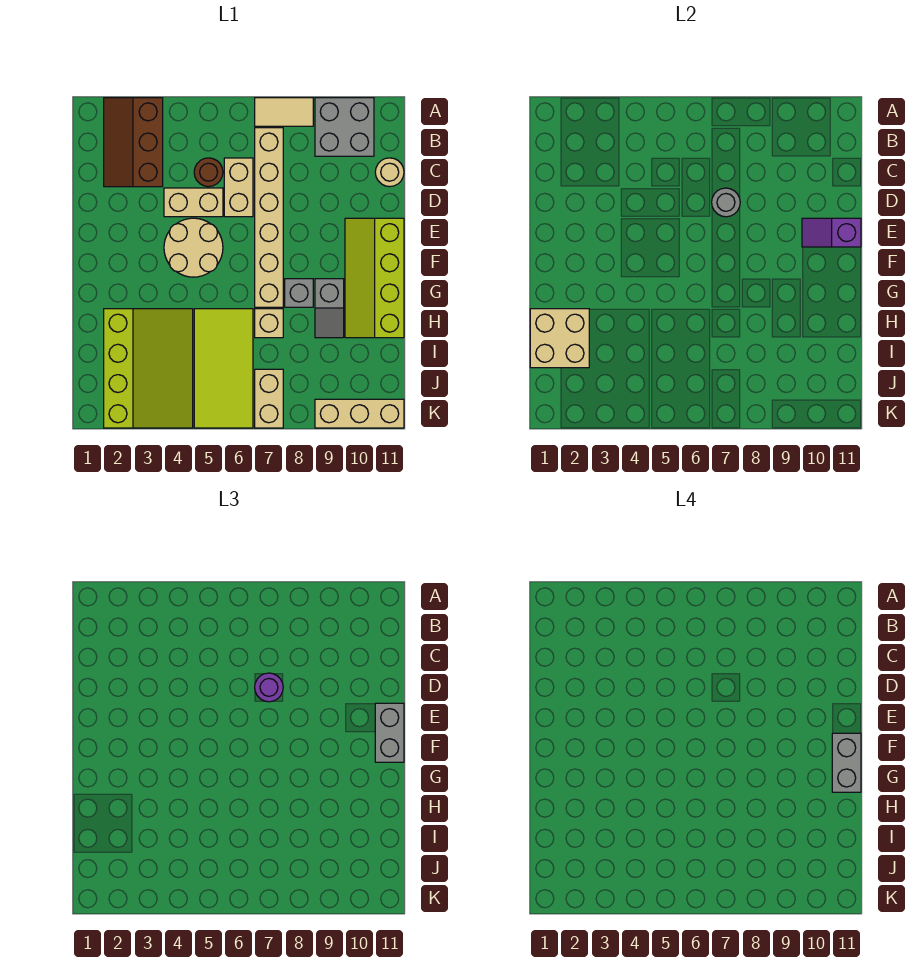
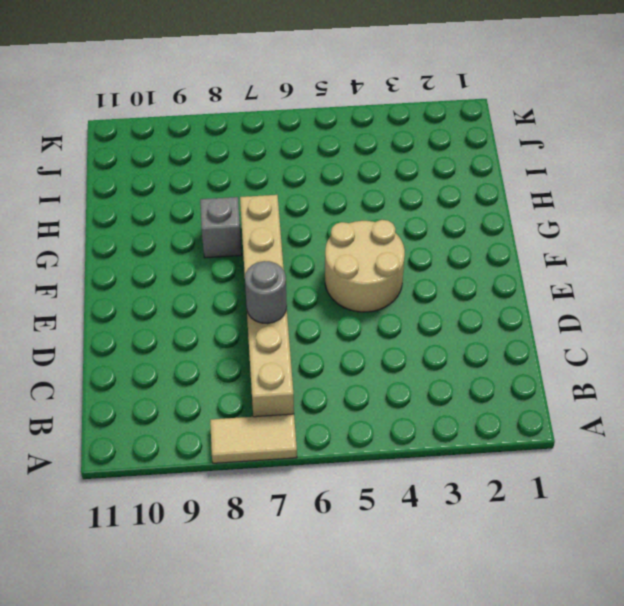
none -> brown slope A2:C3 level 1 top 3
none -> grey brick A9:B10 level 1
none -> brown round brick C5 level 1

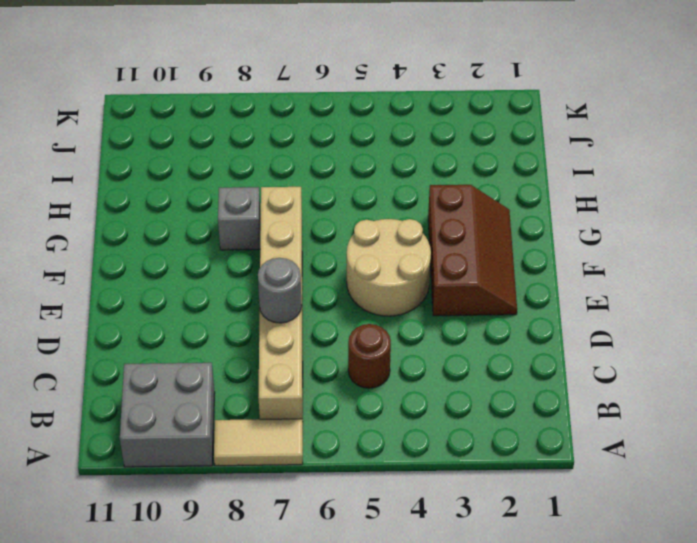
brown slope E2:G3 level 1 top 3 -> brown slope A2:C3 level 1 top 3
none -> tan brick C6:D6 level 1
none -> tan round brick C11 level 1
none -> tan brick D4:D5 level 1

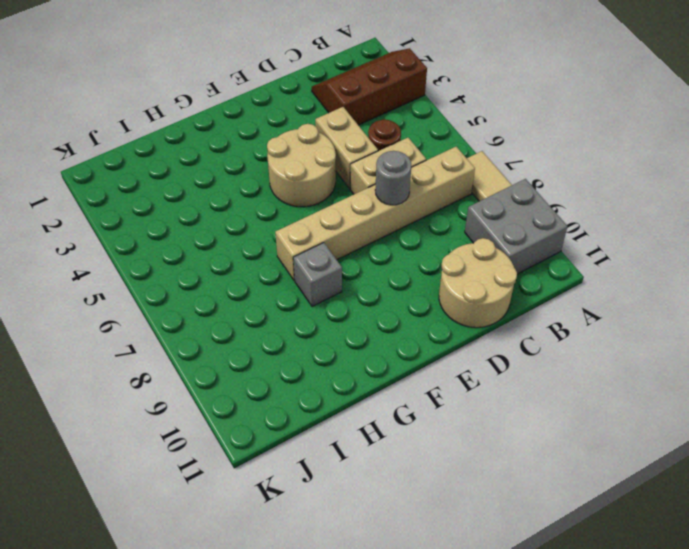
tan round brick C10:D11 level 1 -> tan round brick C11 level 1
none -> lime slope E10:H11 level 1 top 11
none -> grey slope G9:H9 level 1 top G
none -> lime slope H2:K4 level 1 top 2

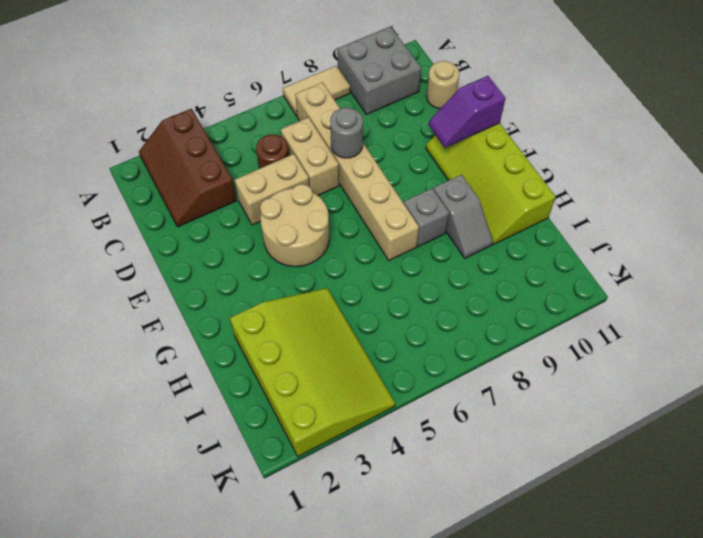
none -> lime tile H5:K6 level 1
none -> tan brick H7 level 1
none -> tan brick J7:K7 level 1

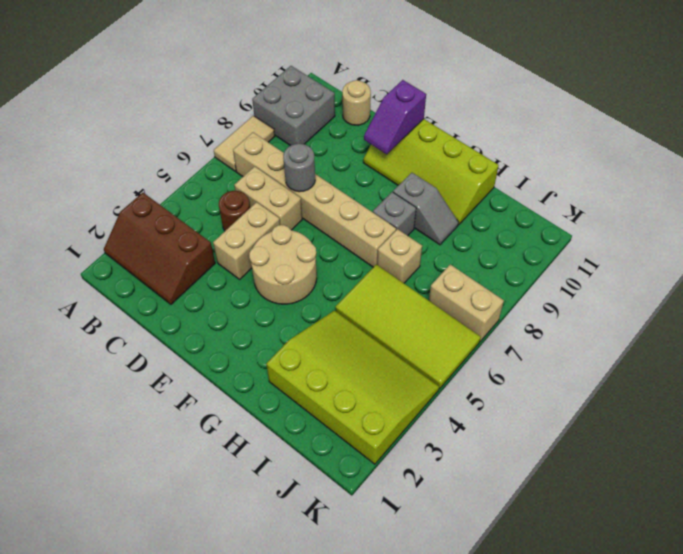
none -> tan brick K9:K11 level 1
none -> tan brick H1:I2 level 2
none -> purple round brick D7 level 3

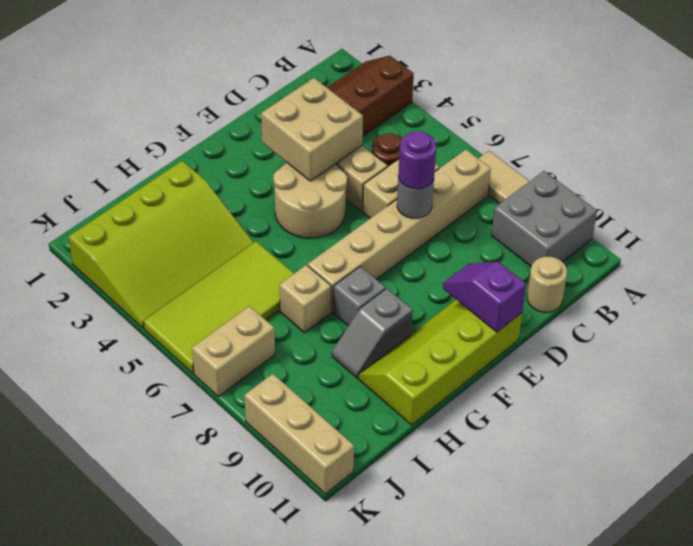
tan brick D3:E4 level 2 -> tan brick H1:I2 level 2
none -> grey brick E11:F11 level 3
none -> grey brick F11:G11 level 4

